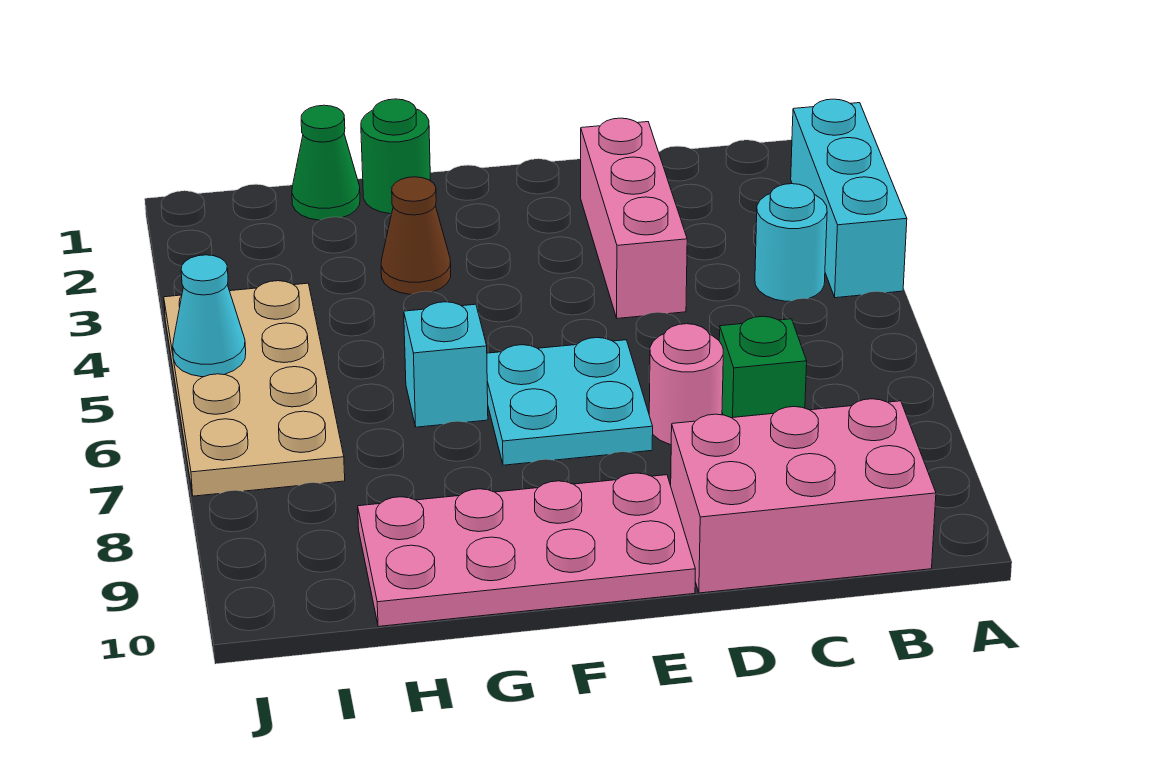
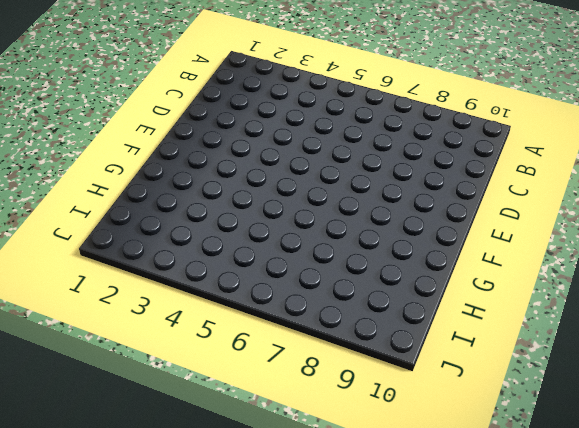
none -> cyan brick A2:A4 level 1
none -> cyan round brick B4 level 1
none -> pink brick B9:D10 level 1

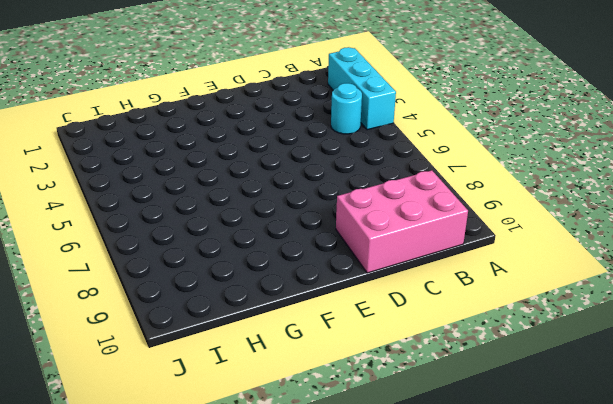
none -> green brick C7 level 1
none -> pink brick D2:D4 level 1
none -> pink round brick D7 level 1

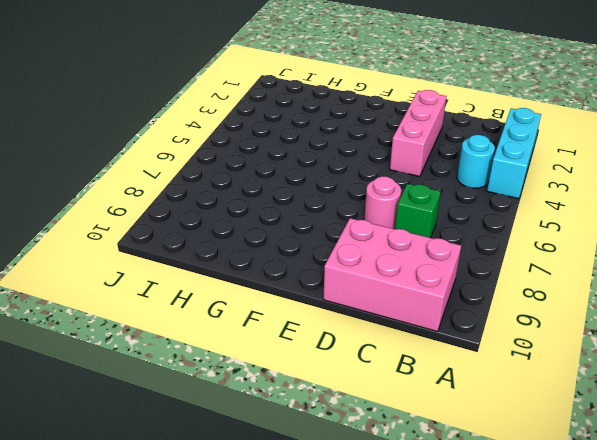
none -> cyan plate E6:F7 level 1
none -> pink plate E9:H10 level 1
none -> green round brick G1 level 1

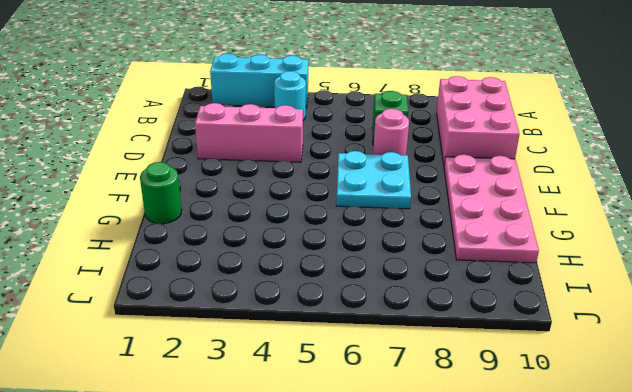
none -> brown cone G3 level 1
none -> cyan brick G6 level 1
none -> green cone H1 level 1

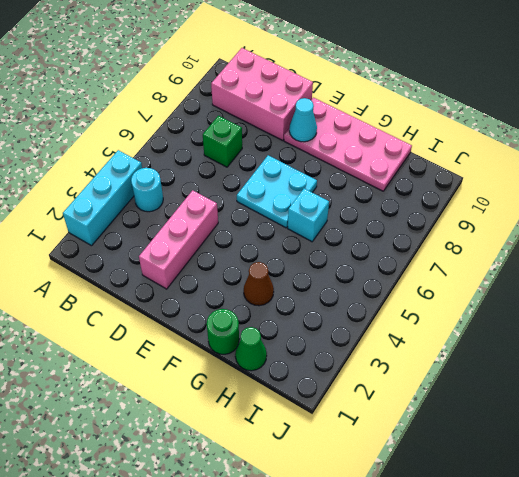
cyan cone E9 level 2 -> cyan cone J5 level 2
none -> pink round brick D7 level 1
none -> tan plate I4:J7 level 1

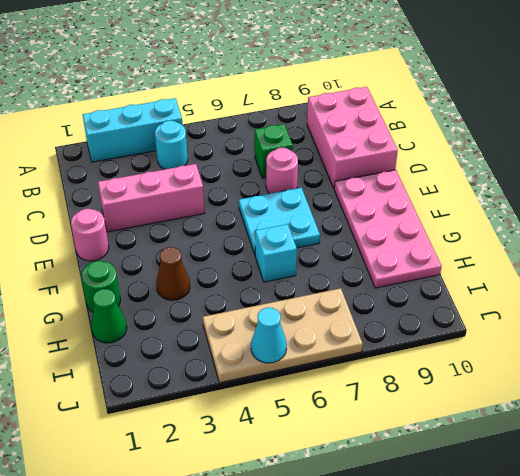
pink round brick E1 level 1 -> none

